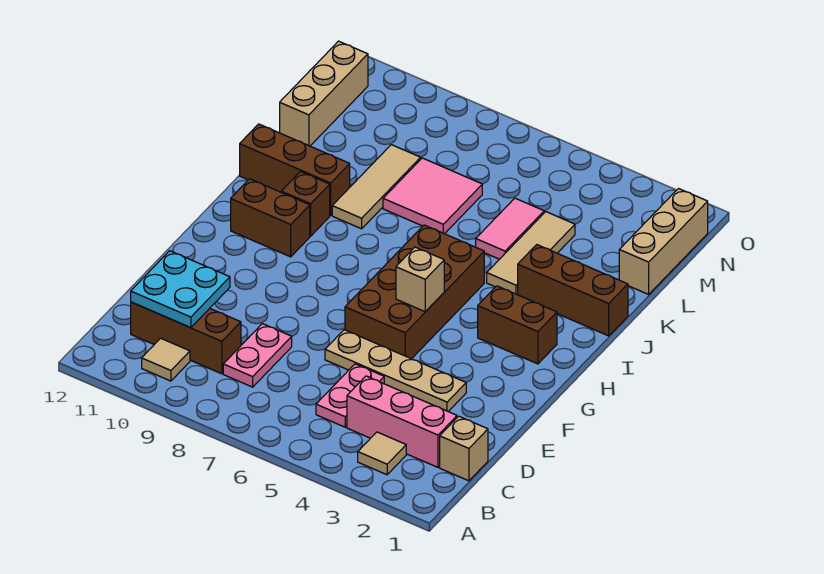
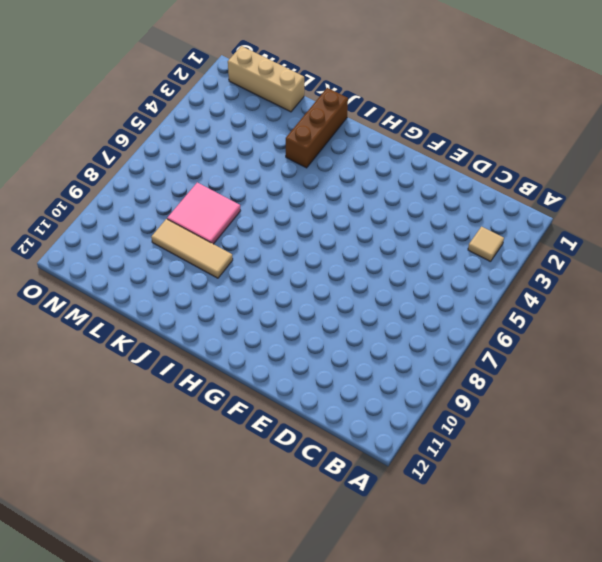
none -> tan tile B10 level 1
none -> tan brick C1 level 1
none -> pink brick C2:C4 level 1

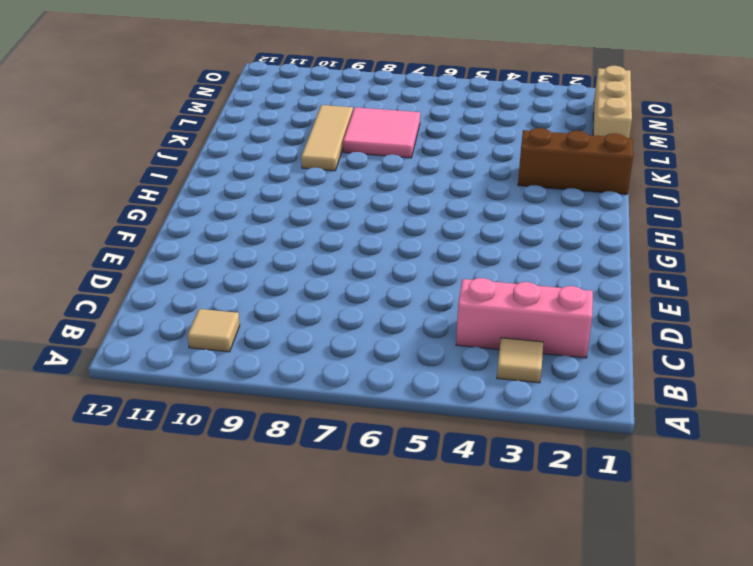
none -> tan brick C1 level 1
none -> pink plate C5:D5 level 1
none -> pink plate C8:D8 level 1

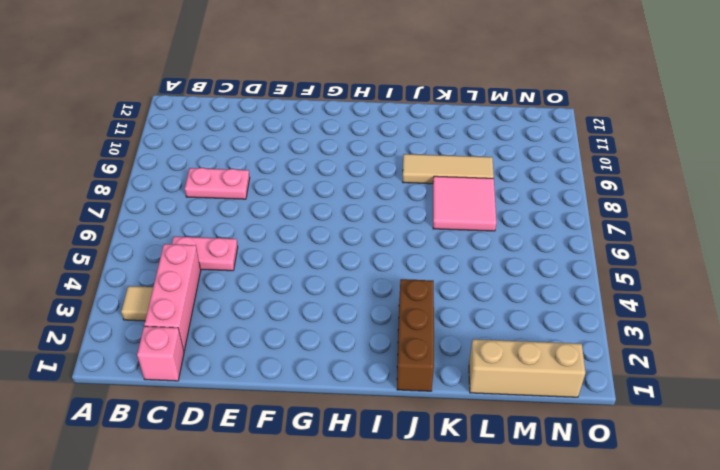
pink brick C1 level 1 -> tan brick C1 level 1
none -> tan tile B10 level 1
none -> brown brick C9:C11 level 1
none -> tan plate E3:E6 level 1

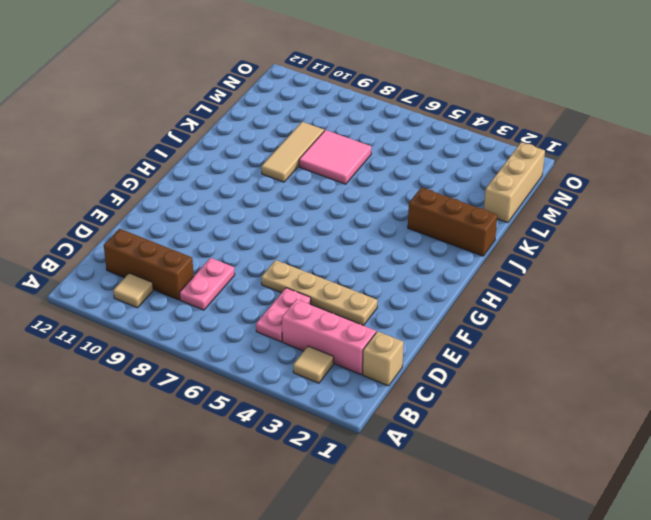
none -> brown brick F5:I6 level 1
none -> brown brick H2:H3 level 1
none -> brown brick H10:H11 level 1

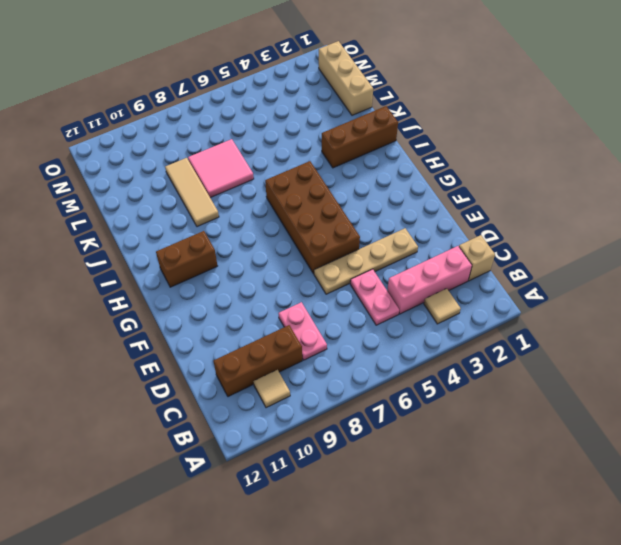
none -> brown brick H2:H3 level 1
none -> brown brick I10 level 1
none -> tan tile J4:L4 level 1

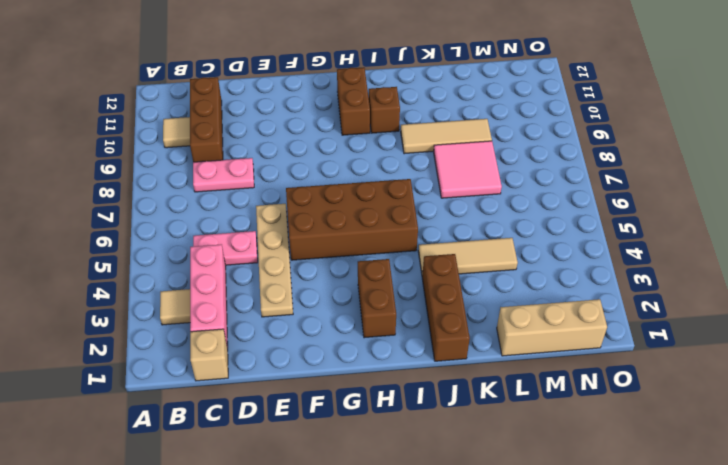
none -> brown brick J10:J12 level 1
none -> pink tile K5:L5 level 1
none -> tan brick L12:N12 level 1

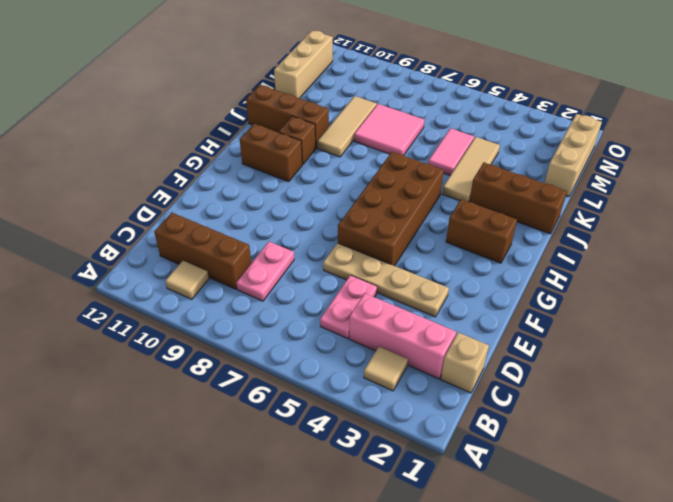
none -> cyan plate C10:D11 level 2
none -> tan brick G5 level 2

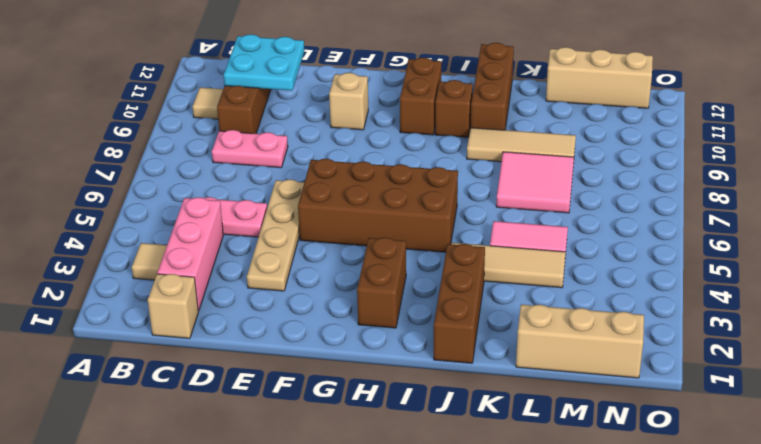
tan brick F10 level 1 -> tan brick G5 level 2

